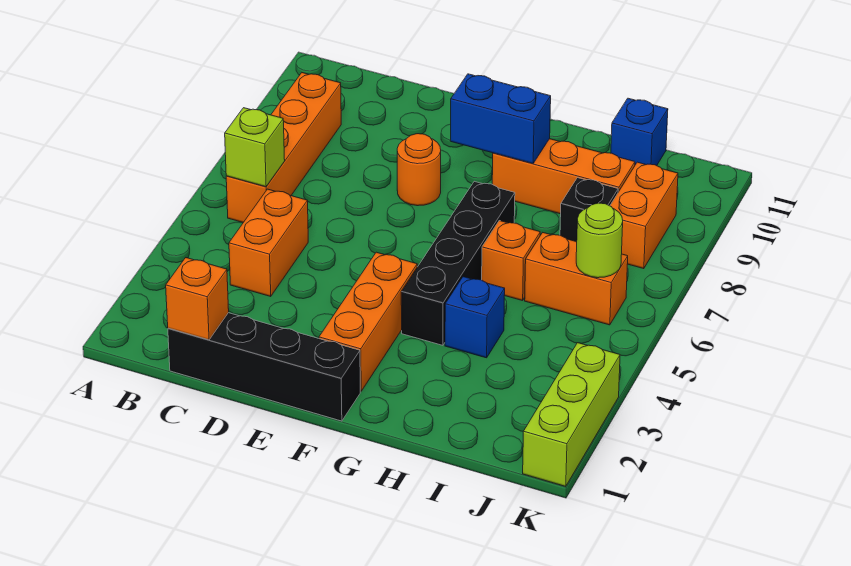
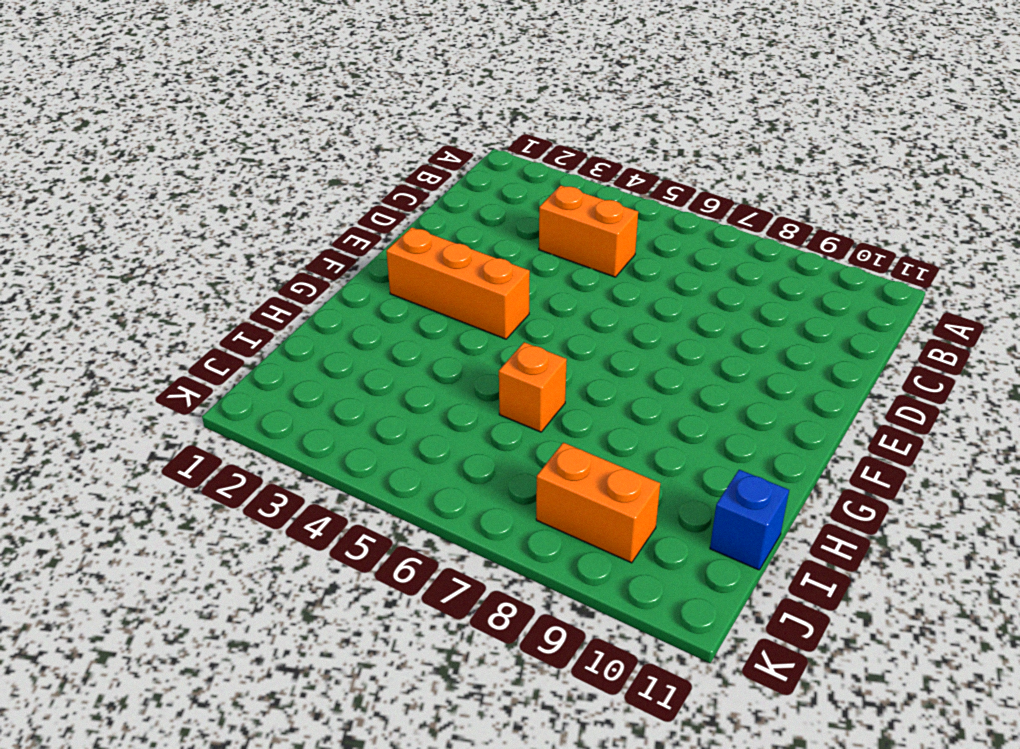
none -> orange brick B6:B9 level 1
none -> black brick C1:F1 level 1
none -> orange round brick E8 level 1

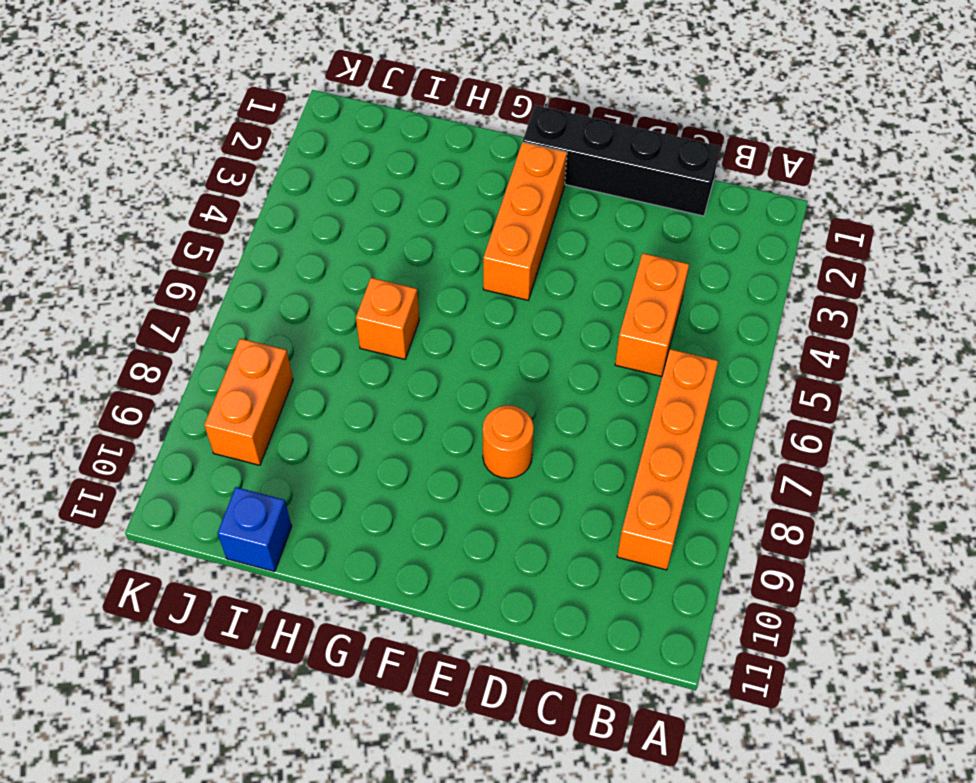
none -> black brick G4:G7 level 1
none -> orange brick G9:I9 level 1
none -> blue brick H4 level 1

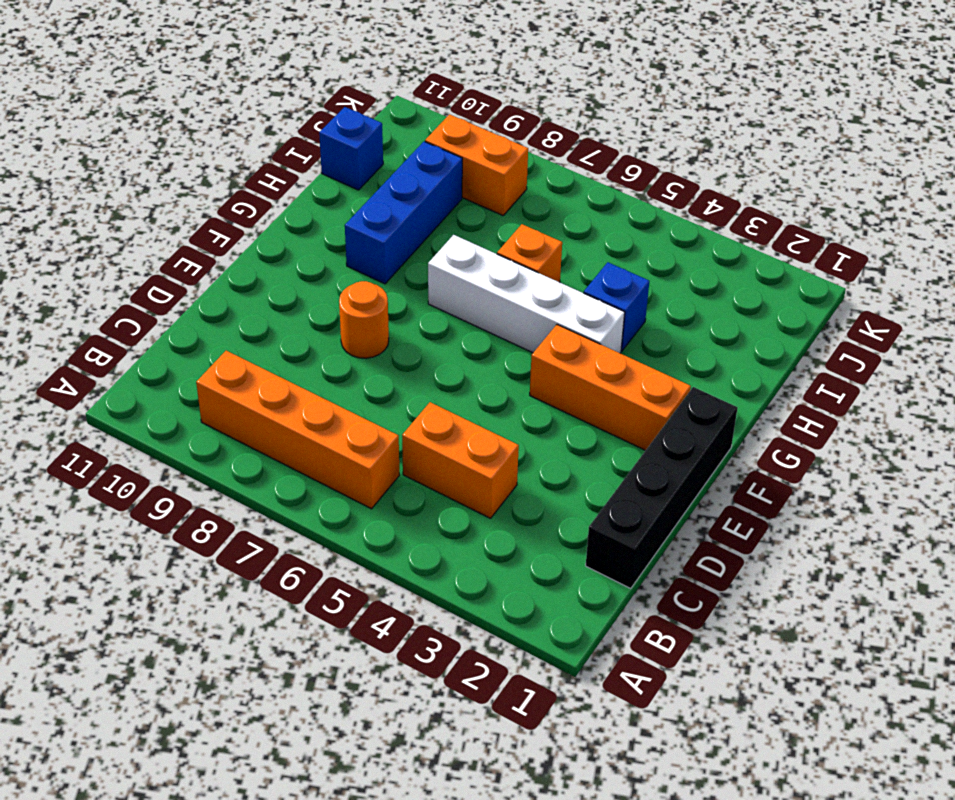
white brick G4:G7 level 1 -> black brick G4:G7 level 1
blue brick G9:I9 level 1 -> orange brick G9:I9 level 1
none -> orange brick I6:J6 level 1
none -> black brick I8 level 1
none -> lime brick K1:K3 level 1

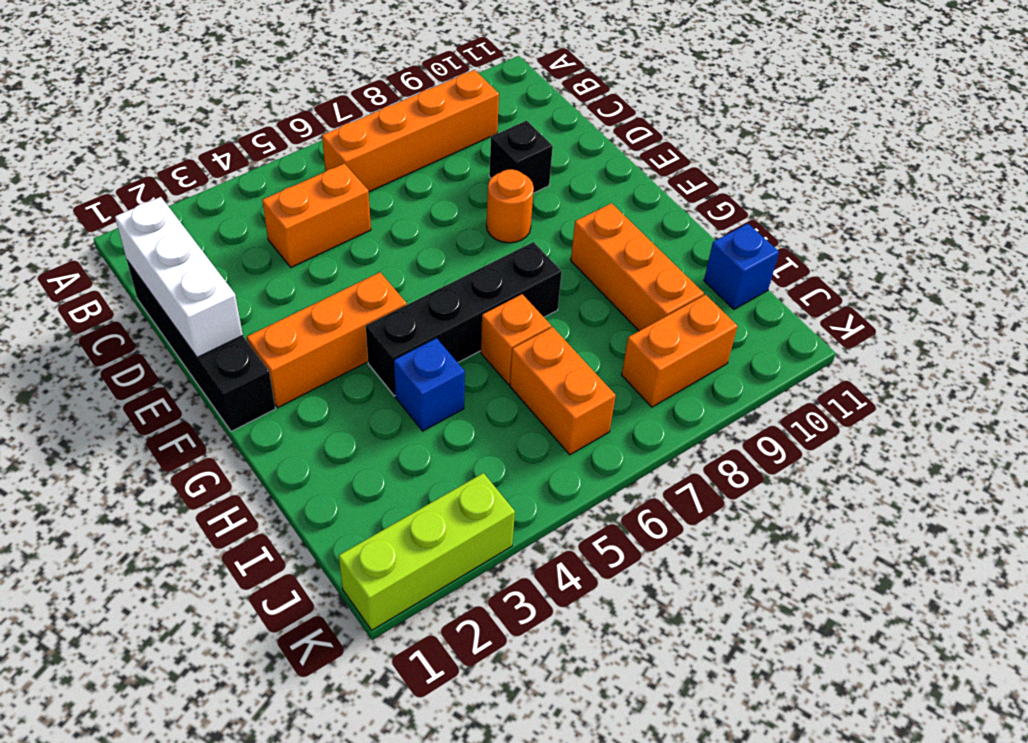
white brick C1:E1 level 2 -> orange brick C1 level 2
black brick D9 level 1 -> black brick I8 level 1
none -> lime brick B6 level 2
none -> blue brick F9:G9 level 2
none -> lime round brick J6 level 2

